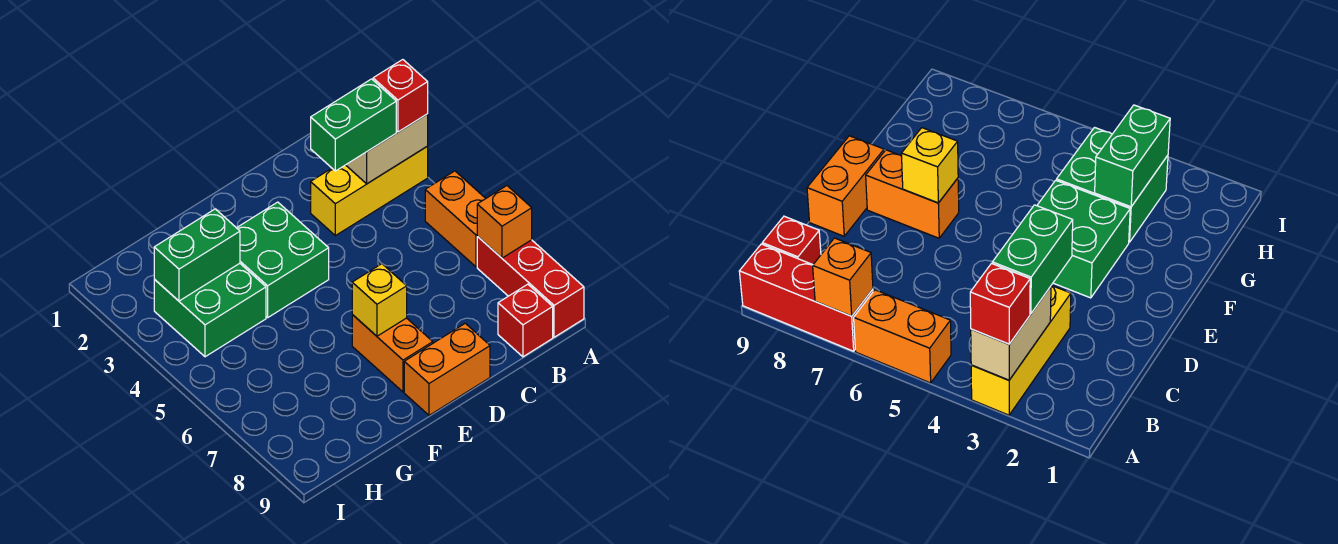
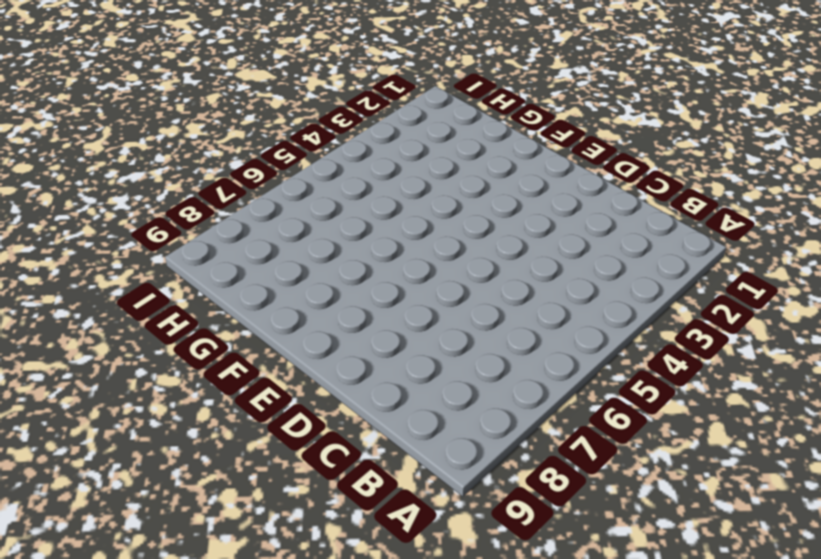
none -> yellow brick A3:C3 level 1
none -> orange brick A5:A6 level 1
none -> red brick A7:A9 level 1

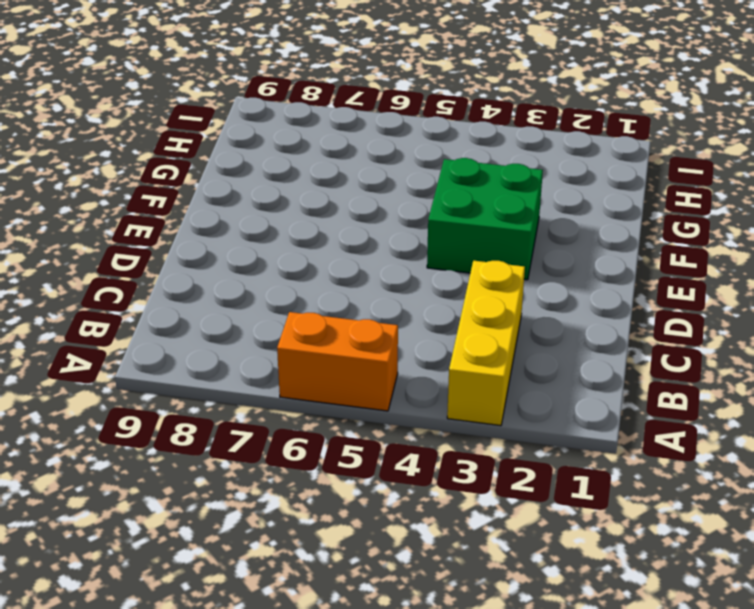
none -> red brick A7:A9 level 1
none -> red brick B9 level 1
none -> orange brick D9:E9 level 1

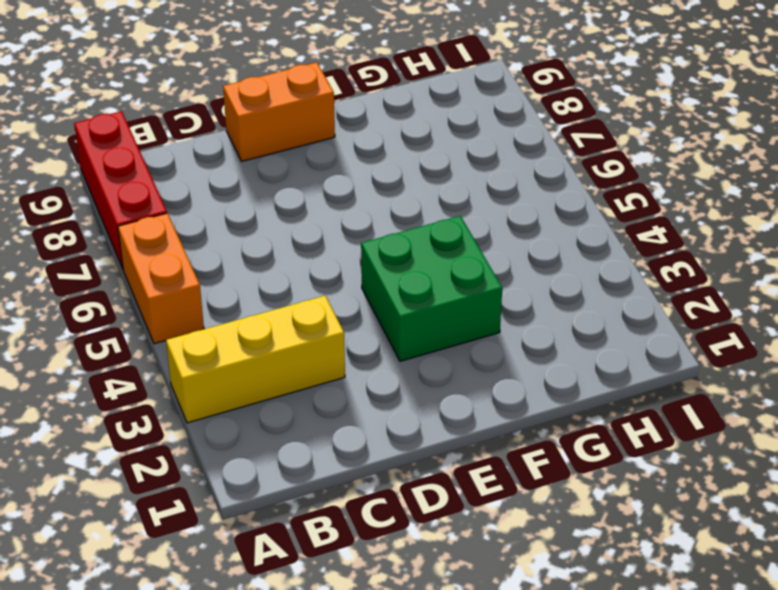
none -> red brick B9 level 1
none -> orange brick E7:E8 level 1
none -> green brick G3:H4 level 1

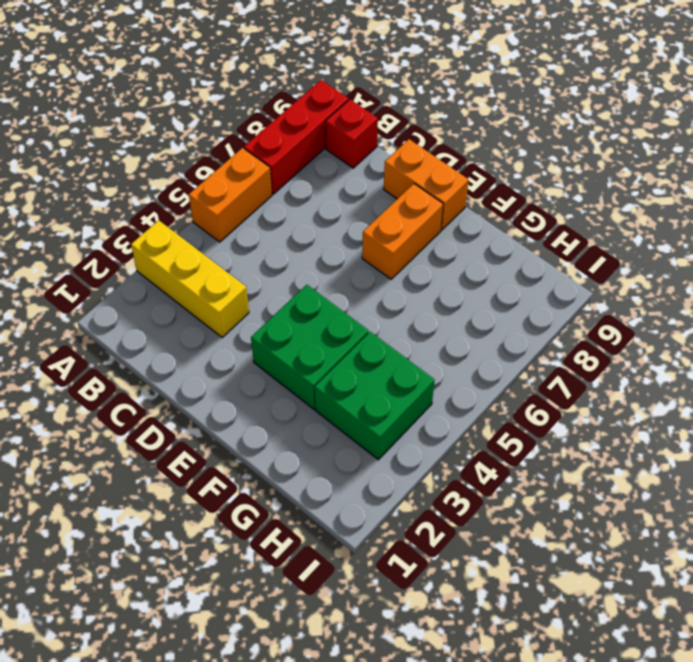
none -> tan brick A3:B3 level 2
none -> orange brick A7 level 2
none -> yellow brick E7 level 2

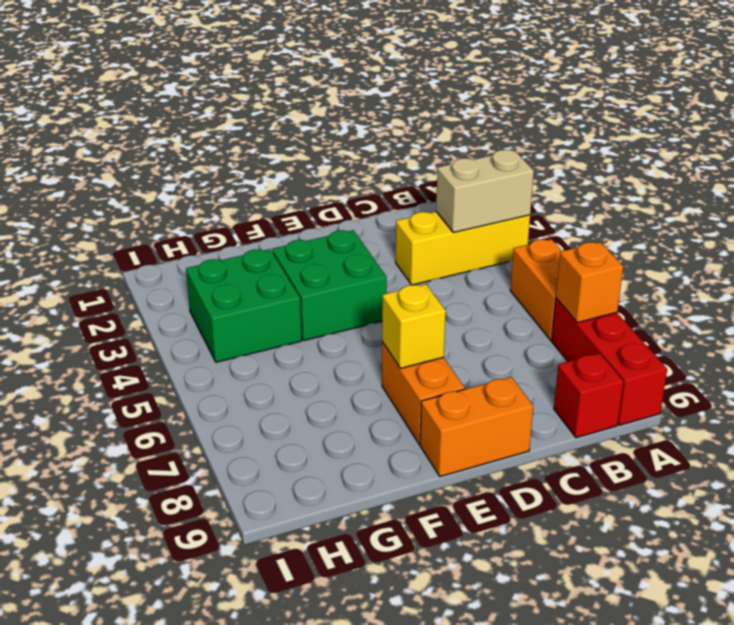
none -> green brick G3:H3 level 2
none -> red brick A3 level 3
none -> green brick B3:C3 level 3

